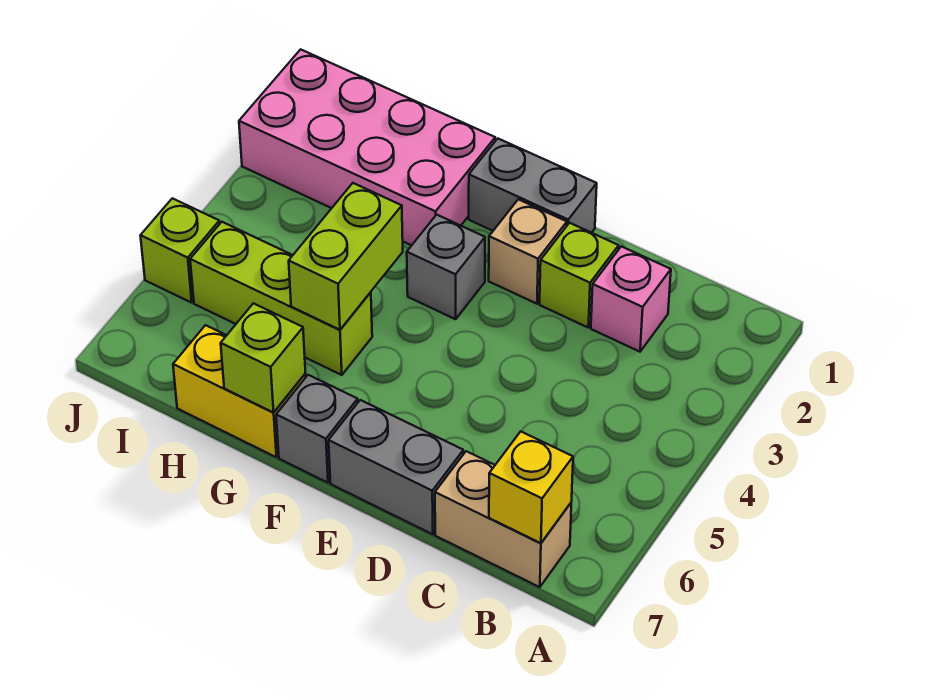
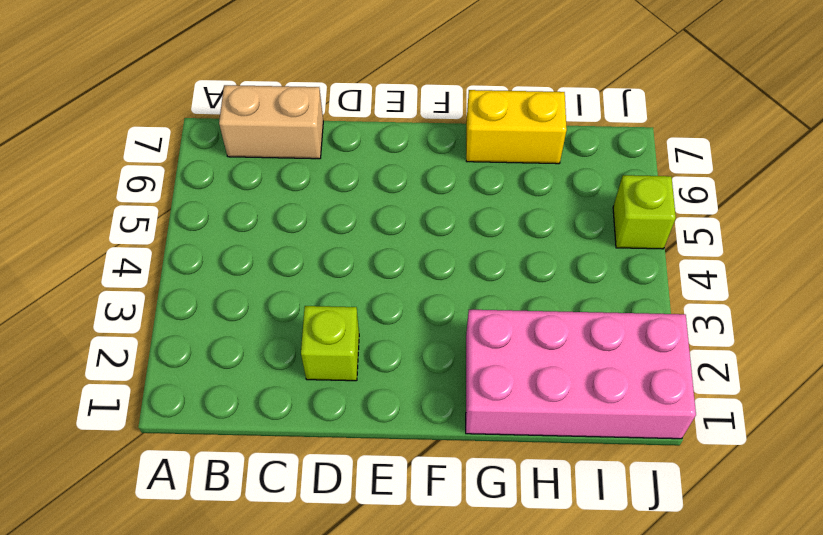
none -> pink brick C2 level 1
none -> grey brick D7:E7 level 1
none -> grey brick E1:F1 level 1

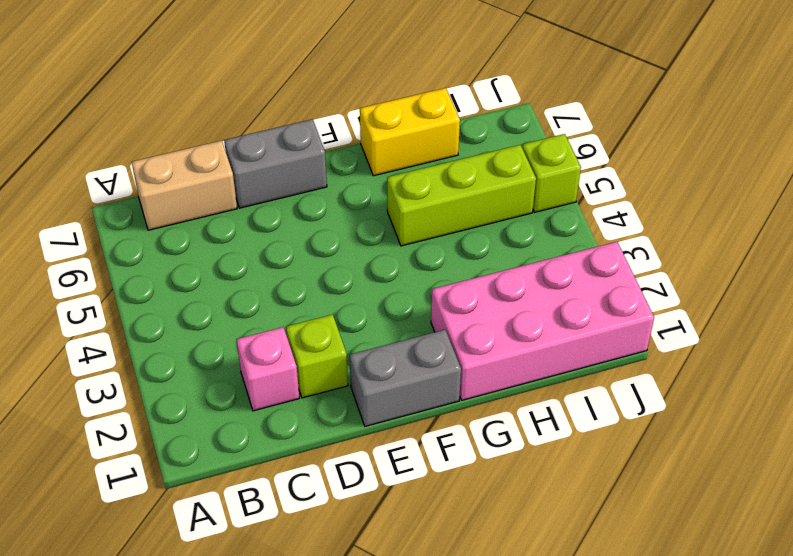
none -> tan brick E2 level 1
none -> grey brick F3 level 1
none -> grey brick F7 level 1

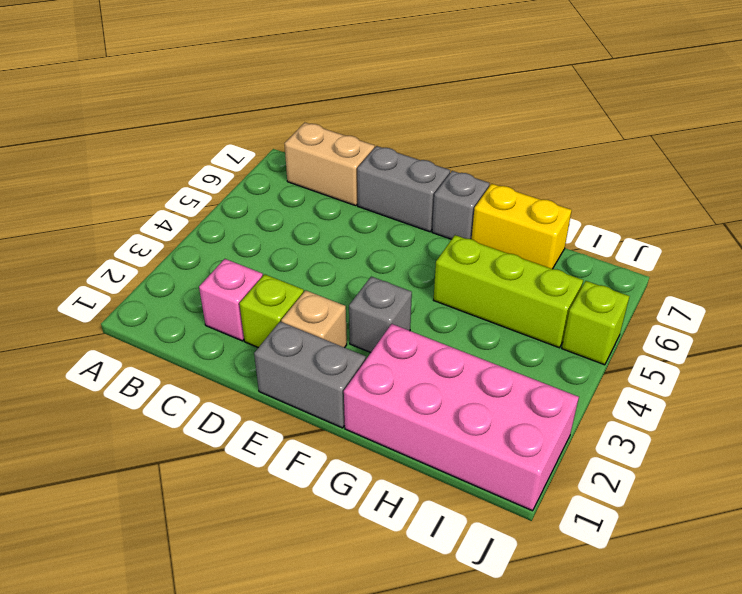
none -> yellow brick B7 level 2
none -> lime brick G4:G5 level 2
none -> lime brick G7 level 2

